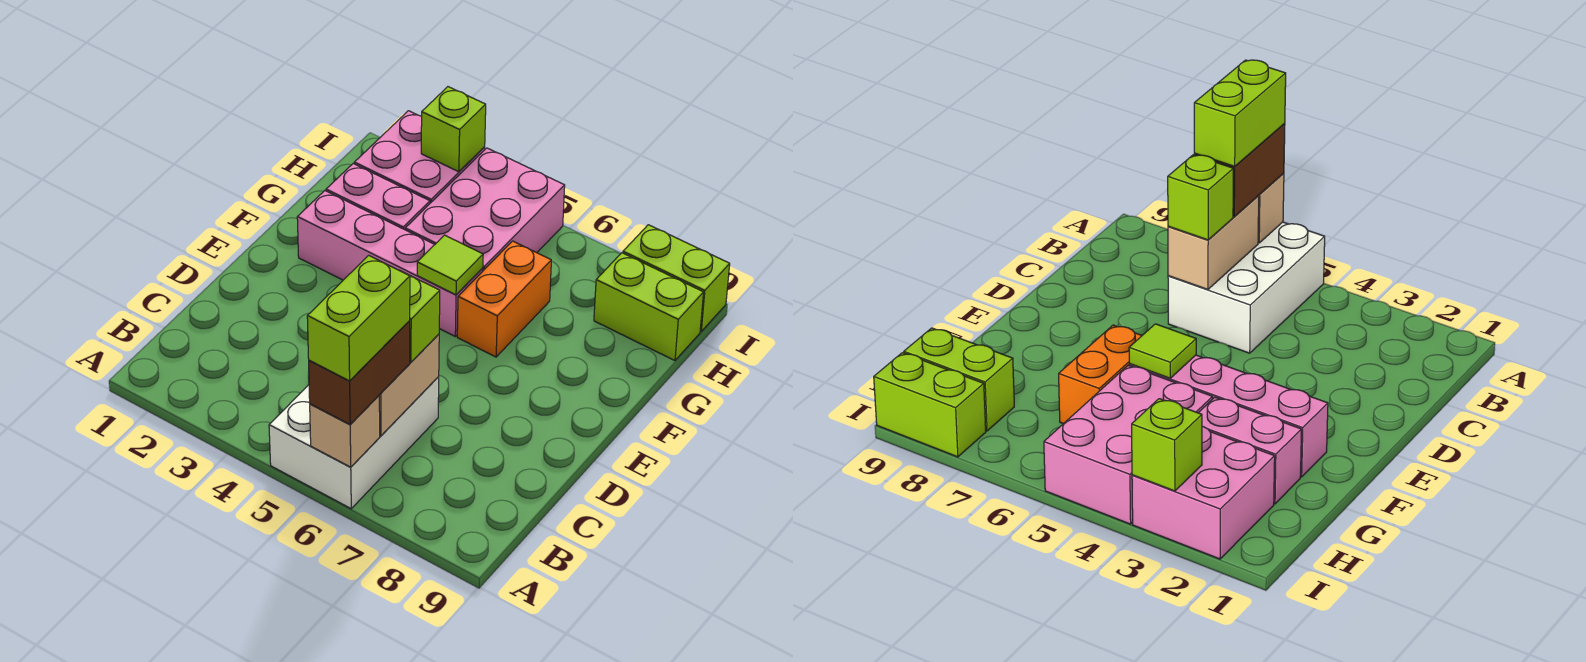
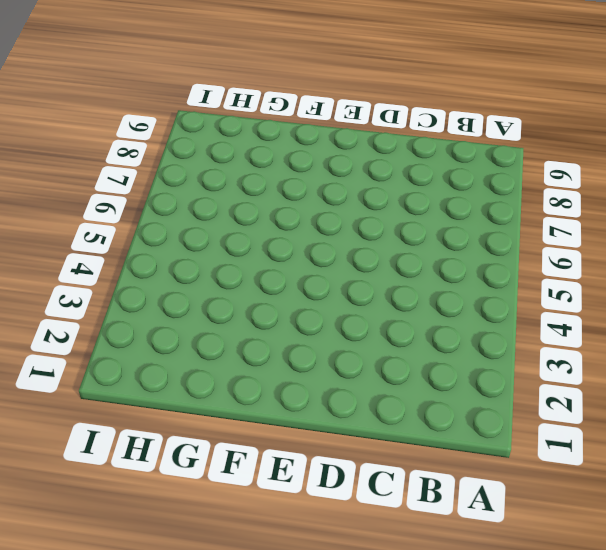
none -> white brick A5:C6 level 1
none -> pink brick F2:F5 level 1
none -> orange brick F6:G6 level 1

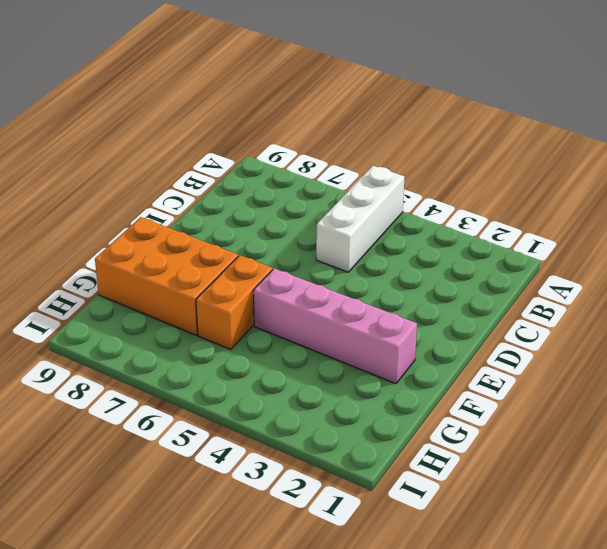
white brick A5:C5 level 1 -> white brick A5:C6 level 1
orange brick F7:G9 level 1 -> none
none -> pink brick G2:G3 level 1
none -> pink brick G4:I5 level 1
none -> pink brick H2:I3 level 1

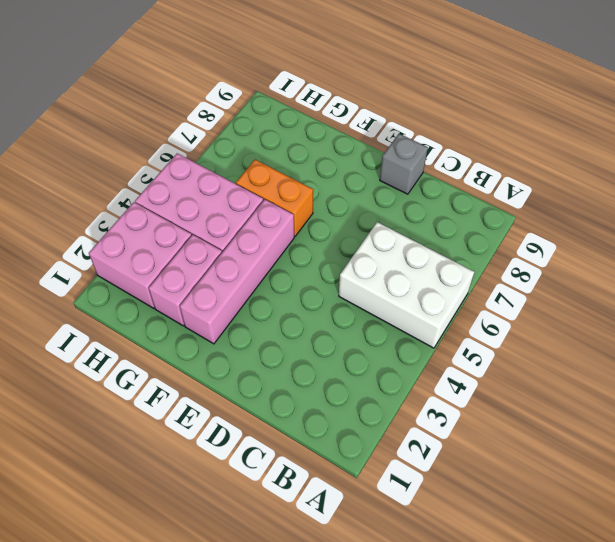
grey brick D9 level 1 -> none
none -> lime brick H8:H9 level 1
none -> lime brick I8:I9 level 1
none -> tan brick A6 level 2

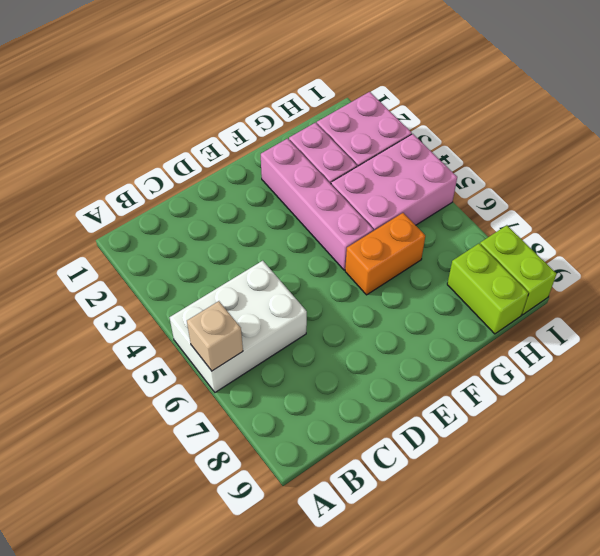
none -> tan brick B6:C6 level 2
none -> lime tile F5 level 2
none -> lime brick I3 level 2

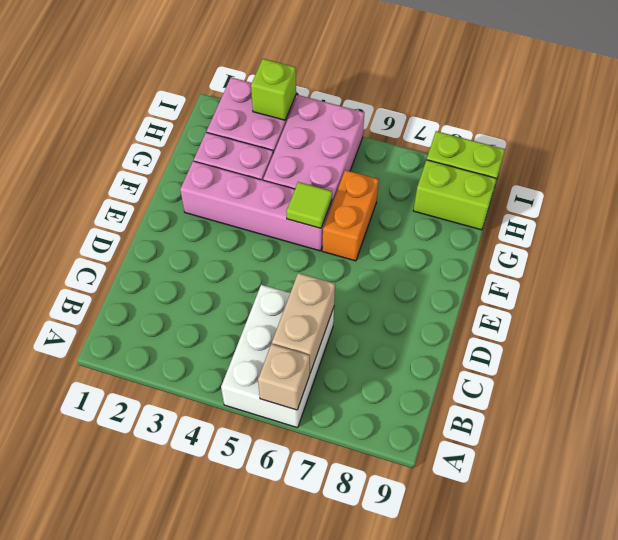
none -> brown brick A6:B6 level 3
none -> lime brick C6 level 3
none -> lime brick A6:B6 level 4

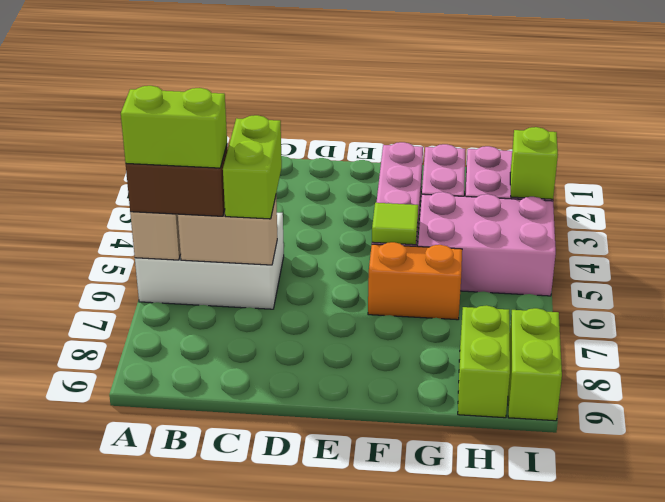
lime brick C5:C6 level 3 -> lime brick C6 level 3

